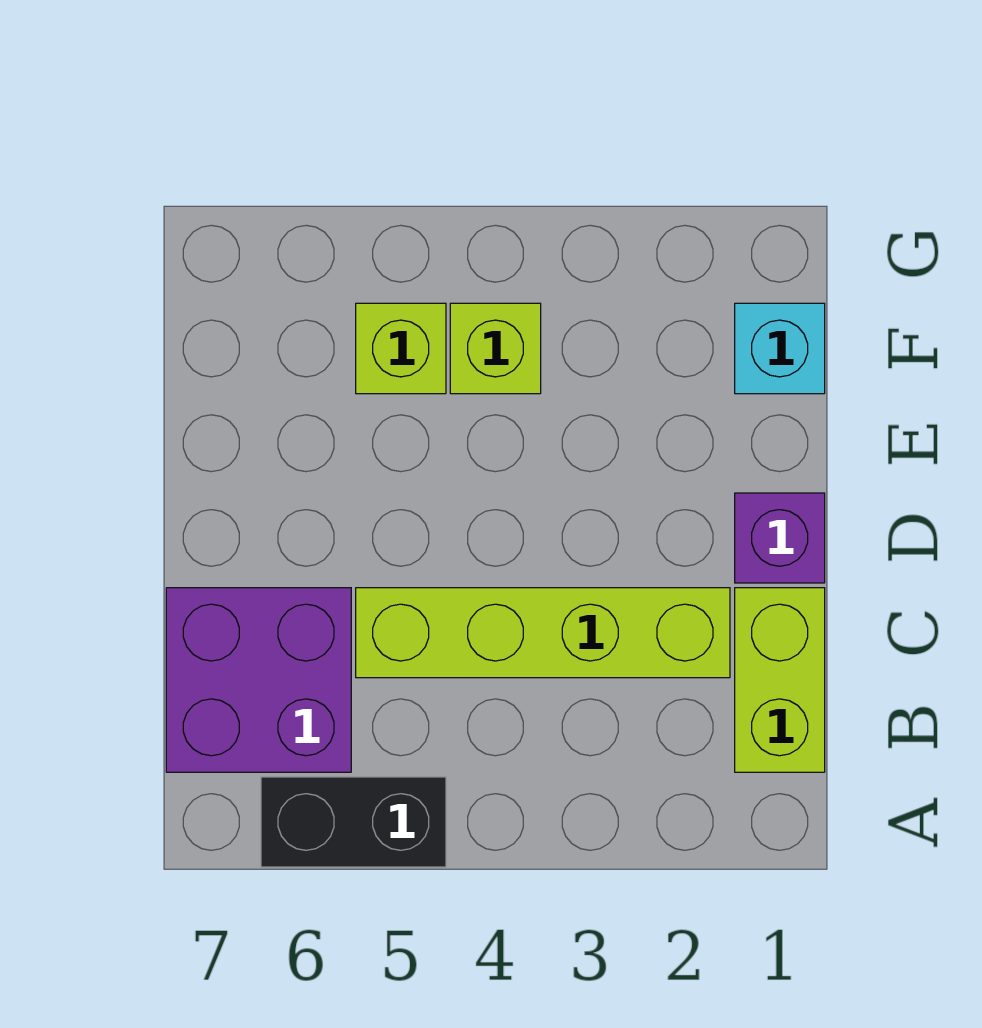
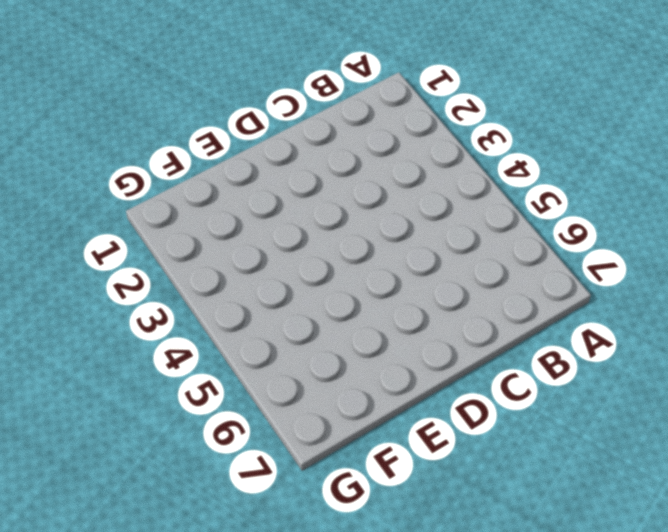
none -> black brick A5:A6 level 1
none -> lime brick B1:C1 level 1

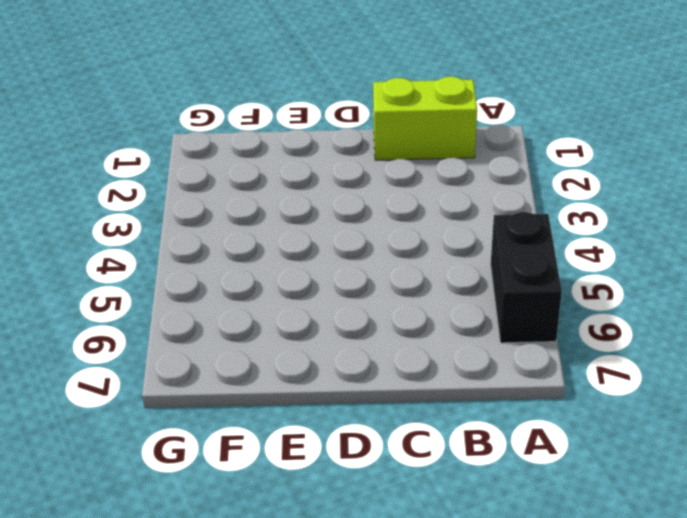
none -> purple brick B6:C7 level 1
none -> lime brick C2:C5 level 1

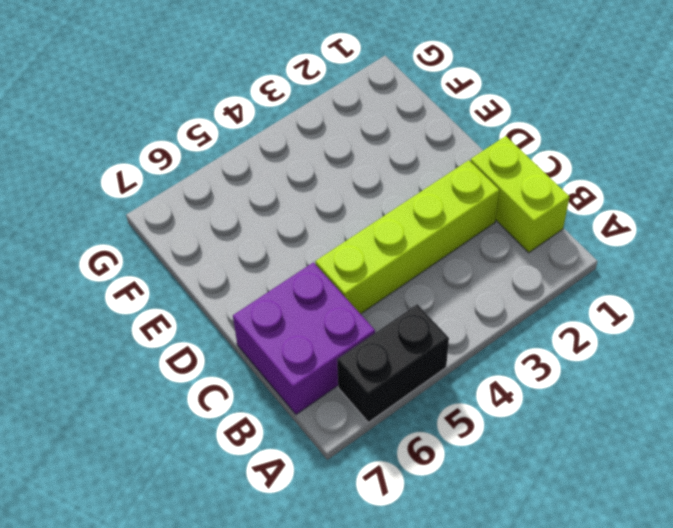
none -> purple brick D1 level 1
none -> cyan brick F1 level 1

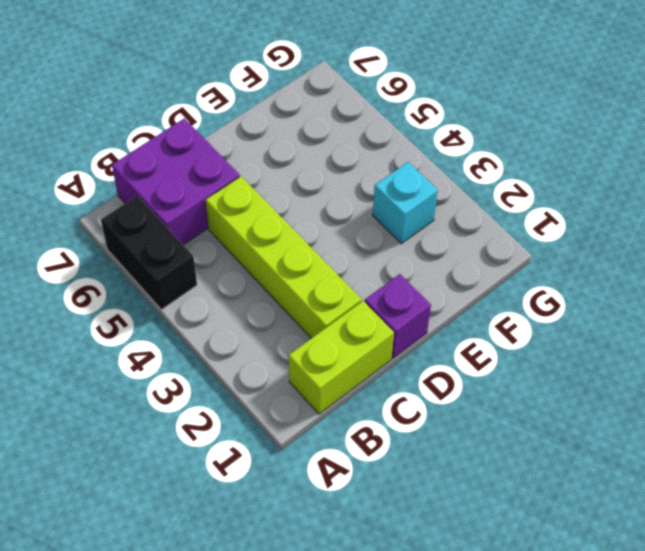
cyan brick F3 level 1 -> cyan brick F1 level 1
none -> lime brick F4 level 1
none -> lime brick F5 level 1

